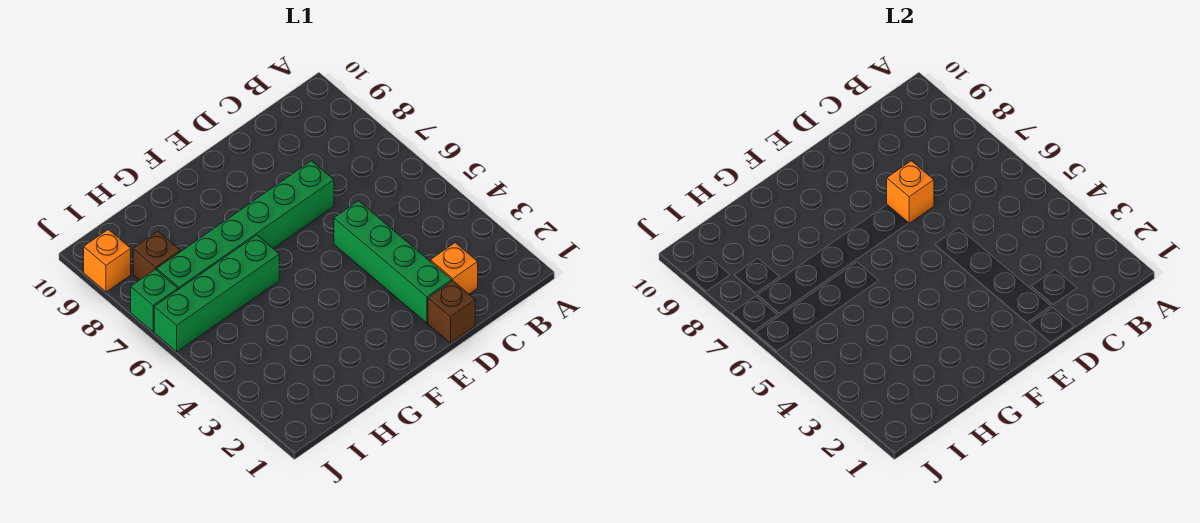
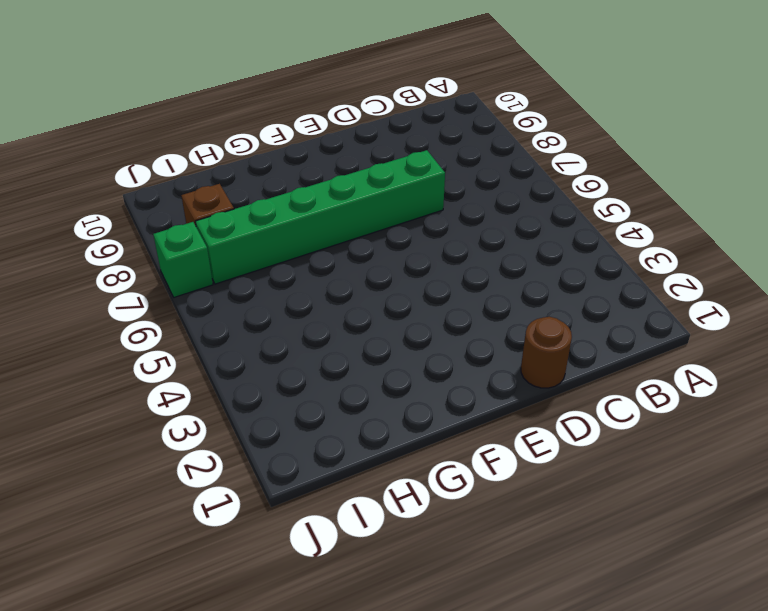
brown round brick D1 level 1 -> brown brick D1 level 1
none -> orange brick C2 level 1
none -> green brick D2:D5 level 1

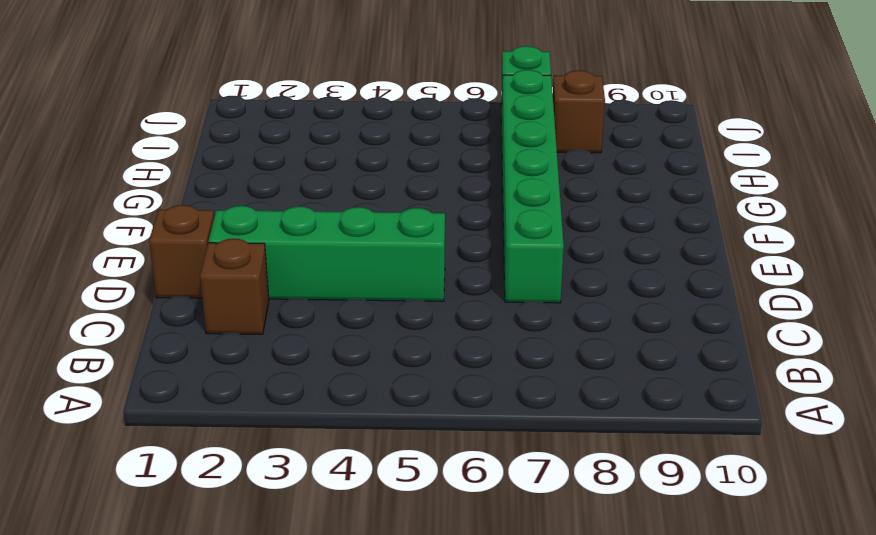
brown brick C2 level 1 -> orange brick C2 level 1
none -> green brick G6:J6 level 1
none -> orange brick J9 level 1

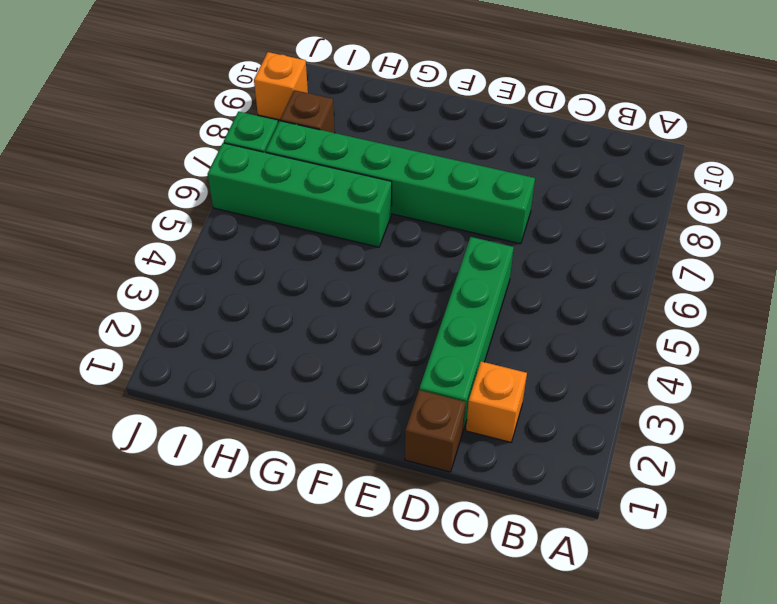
none -> orange brick D7 level 2

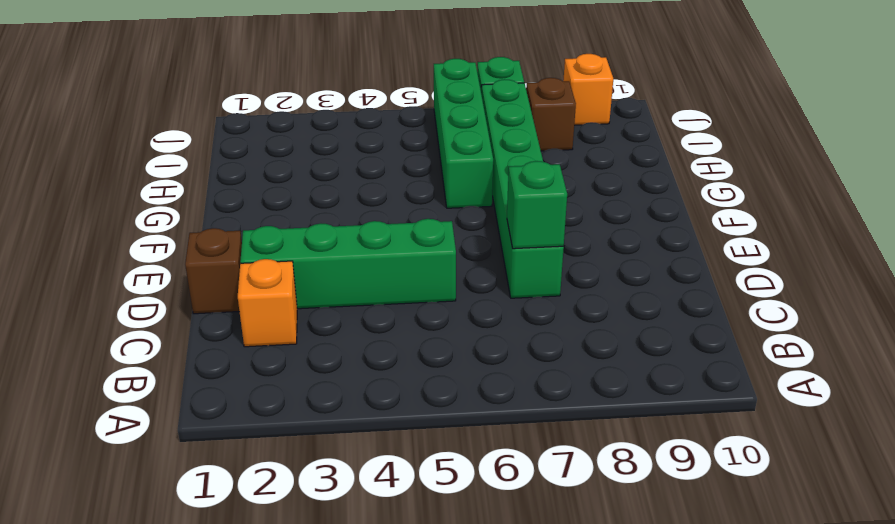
green brick D7 level 2 -> orange brick D7 level 2

